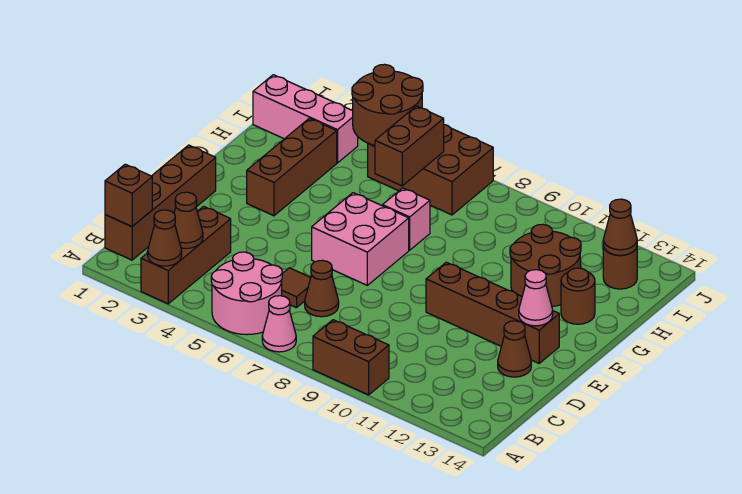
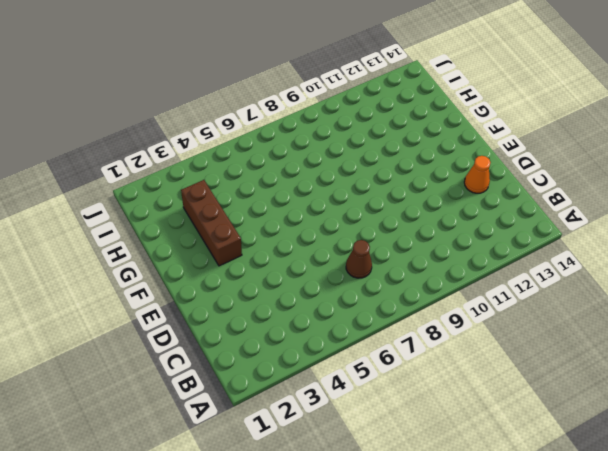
orange cone D13 level 1 -> brown cone D13 level 1
none -> brown brick A3:C3 level 1
none -> pink round brick A5:B6 level 1
none -> pink cone A7 level 1

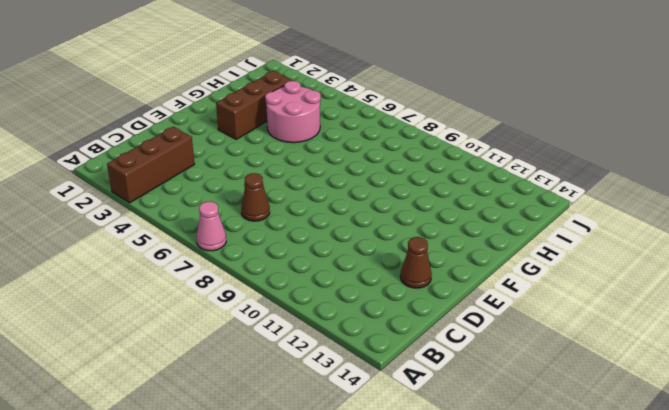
pink round brick G4:H5 level 1 -> pink round brick A5:B6 level 1
none -> brown brick A9:A10 level 1
none -> brown brick B1:E1 level 1
none -> brown tile C6 level 1

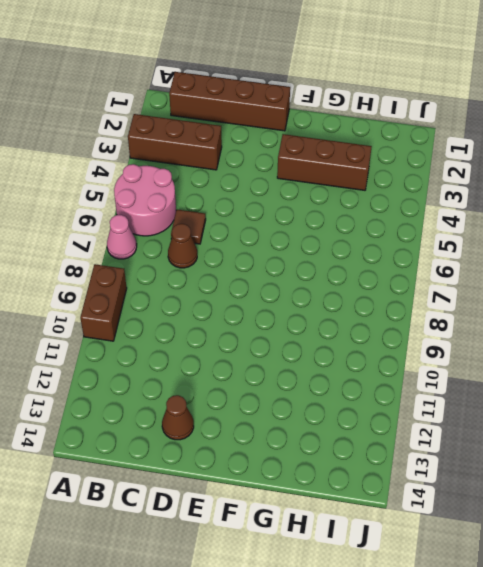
none -> pink brick E6:F7 level 1
none -> brown brick E10:E13 level 1
none -> pink brick G7 level 1

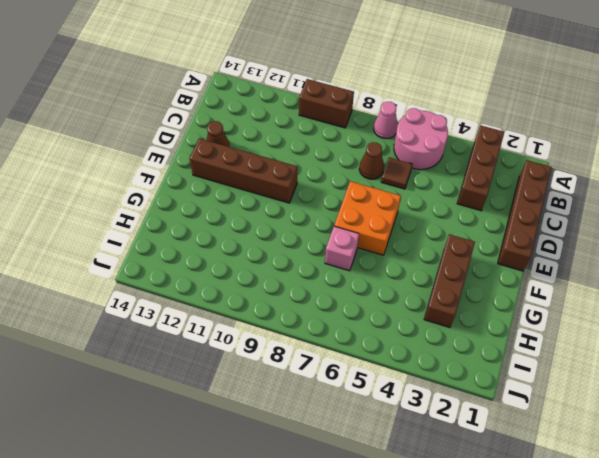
orange brick E6:F7 level 1 -> pink brick E6:F7 level 1
none -> brown round brick G11:H12 level 1
none -> brown round brick G13 level 1
none -> pink brick I1:I3 level 1

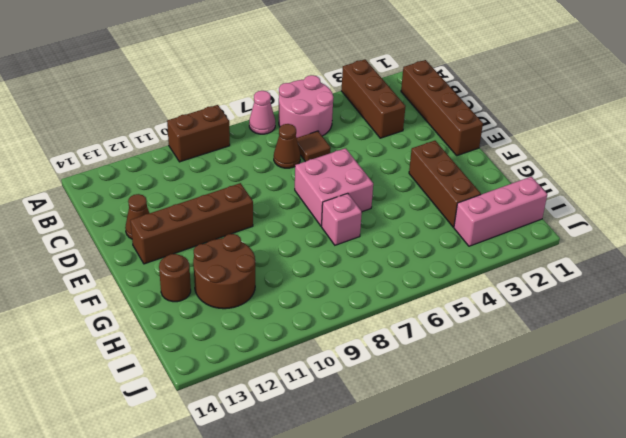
none -> brown brick I5:J7 level 1
none -> brown round brick I13 level 1
none -> brown cone A3 level 2

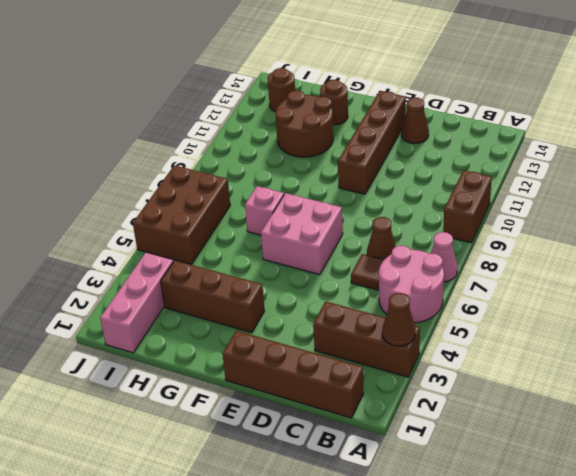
none -> brown brick B1 level 2
none -> brown cone B3 level 2
none -> pink cone E13 level 2

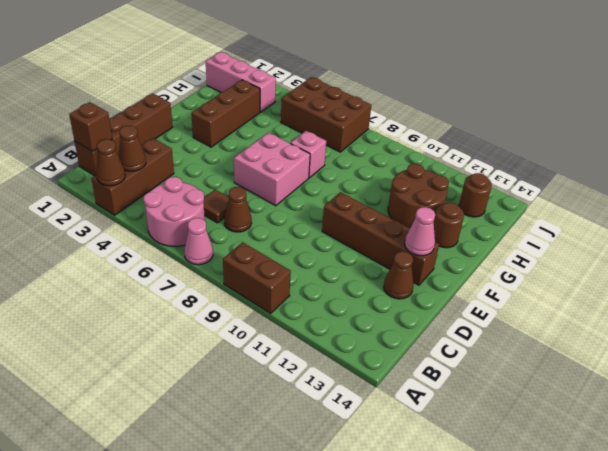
none -> brown brick H6:I6 level 2
none -> brown round brick I4:J5 level 2
none -> brown cone I13 level 2

